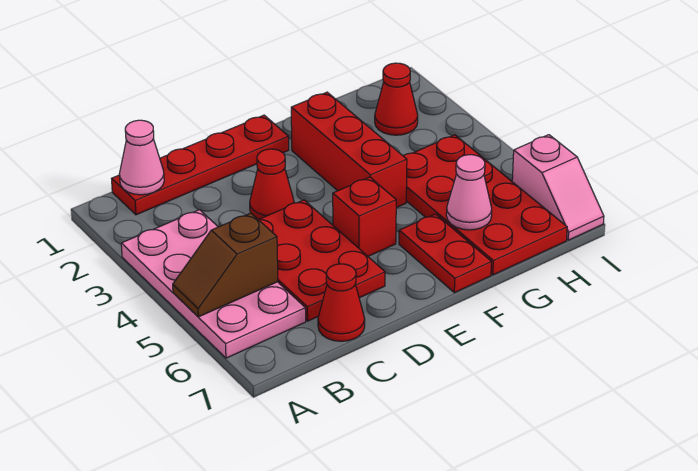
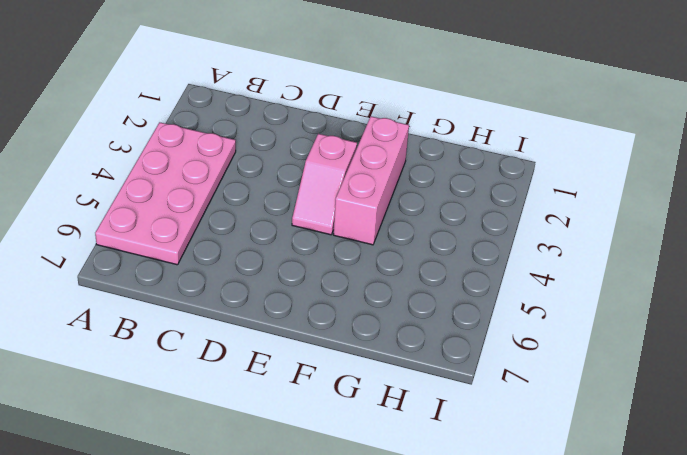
pink slope E3:E4 level 1 top 3 -> pink slope I6:I7 level 1 top 6
pink brick F2:F4 level 1 -> red brick F2:F4 level 1
none -> red plate B1:E1 level 1
none -> red plate C4:D6 level 1
none -> red cone C7 level 1

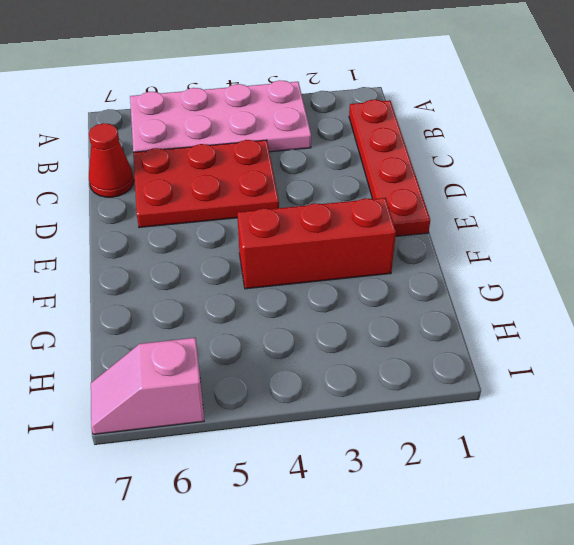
none -> red cone D3 level 1
none -> red brick E5 level 1
none -> red plate F6:F7 level 1

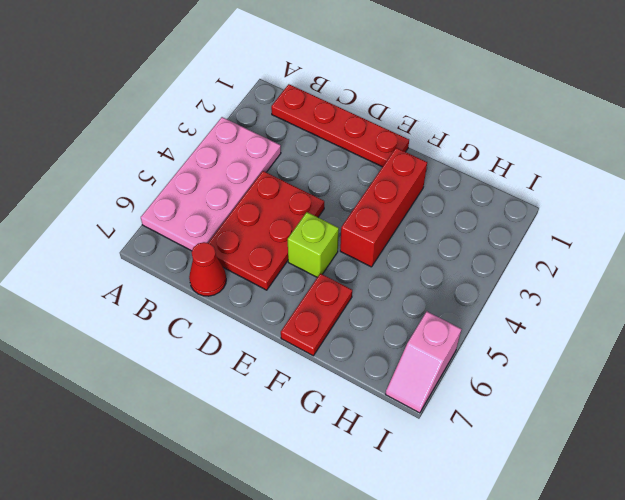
lime brick E5 level 1 -> red brick E5 level 1
none -> red cone D3 level 1
none -> red plate G4:H7 level 1
none -> red cone H2 level 1

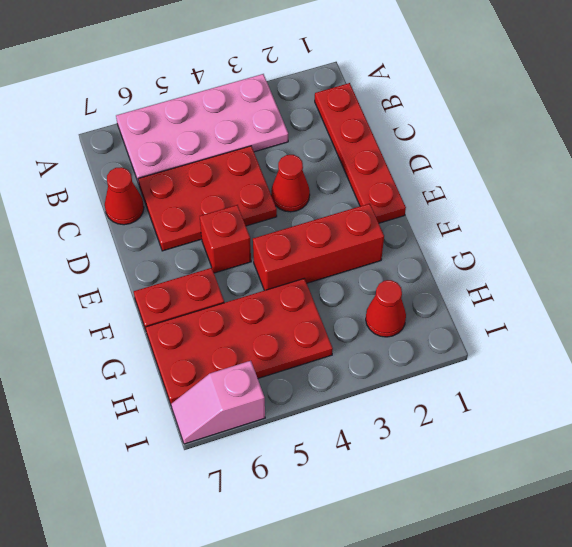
none -> brown slope A5:B5 level 2 top B
none -> pink cone B1 level 2
none -> pink cone G6 level 2

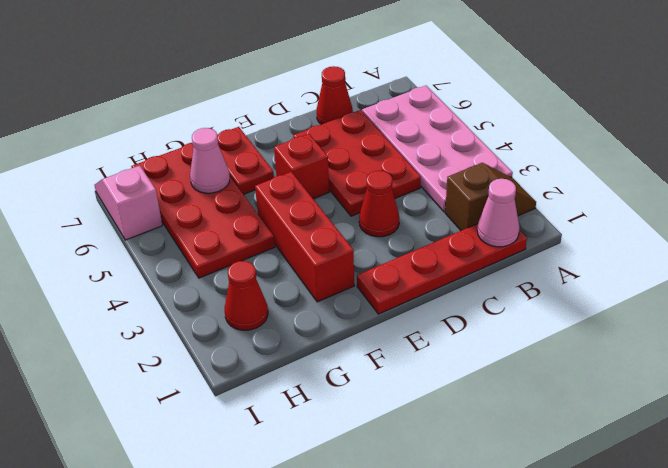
brown slope A2:B2 level 1 top B -> brown slope A5:B5 level 2 top B

